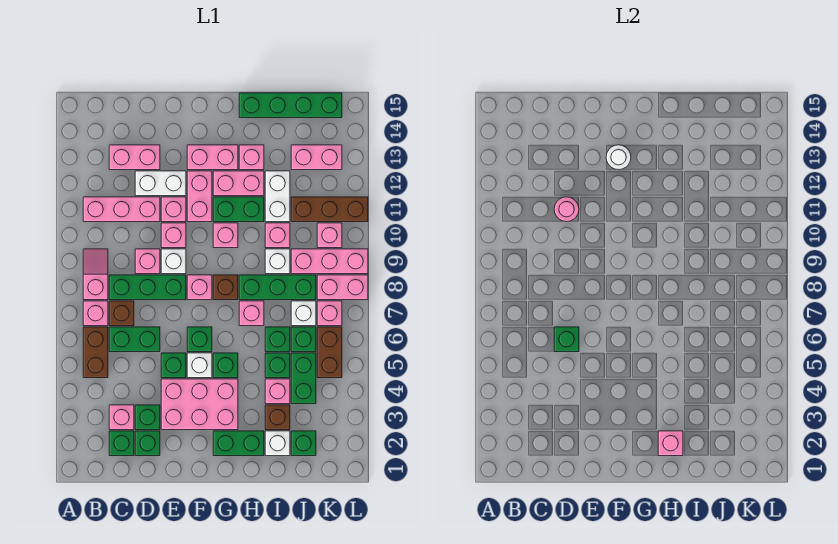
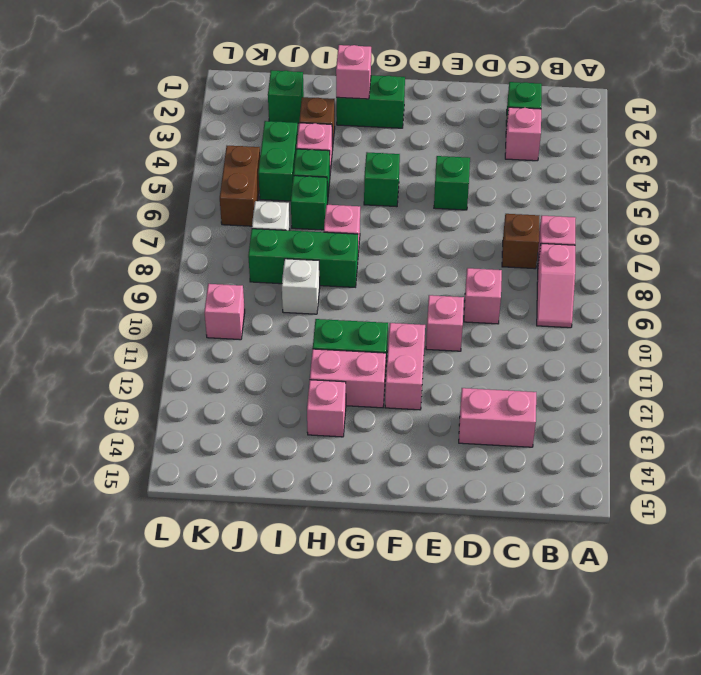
none -> brown brick B5:B6 level 1
none -> pink brick B11:D11 level 1
none -> green brick C6:D6 level 1
none -> green brick C8:E8 level 1

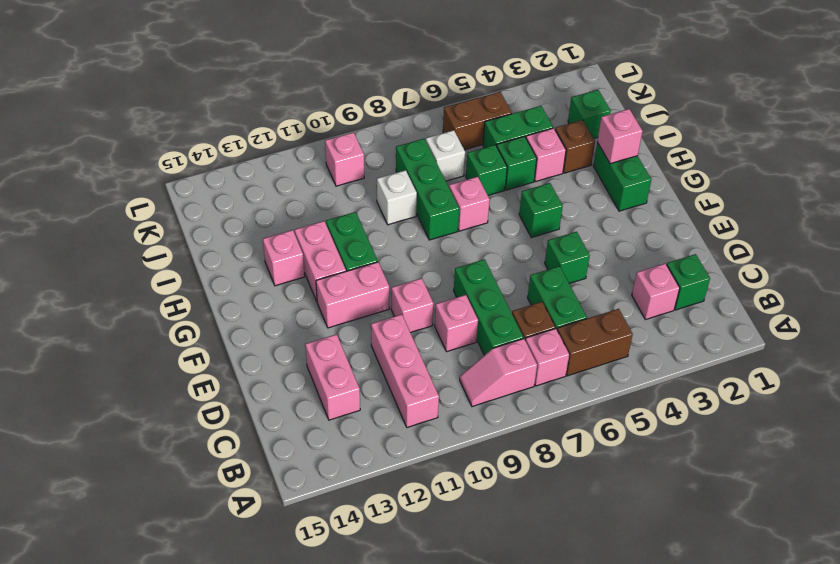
none -> green brick D2 level 1
none -> green brick D3 level 1
none -> white brick D12:E12 level 1
none -> pink brick E3:G4 level 1

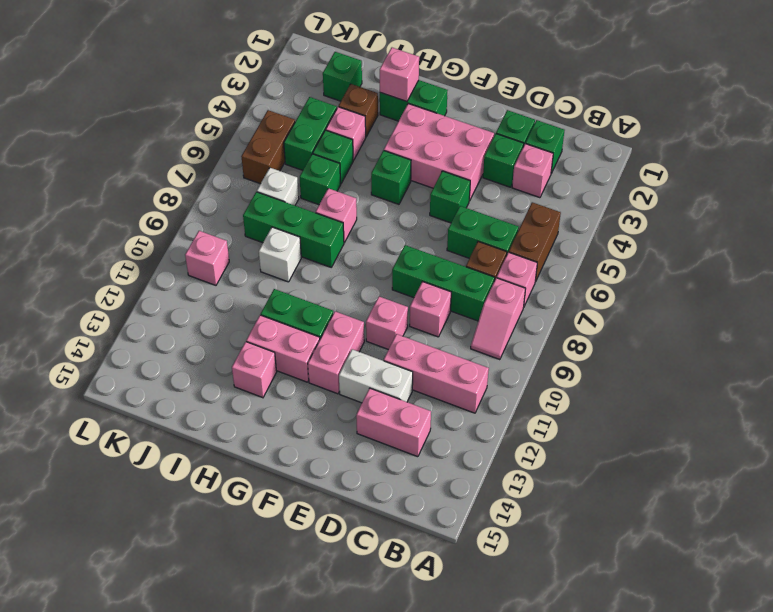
none -> white brick E9 level 1
none -> pink brick E11 level 1
none -> white brick F5 level 1
none -> green brick F6 level 1

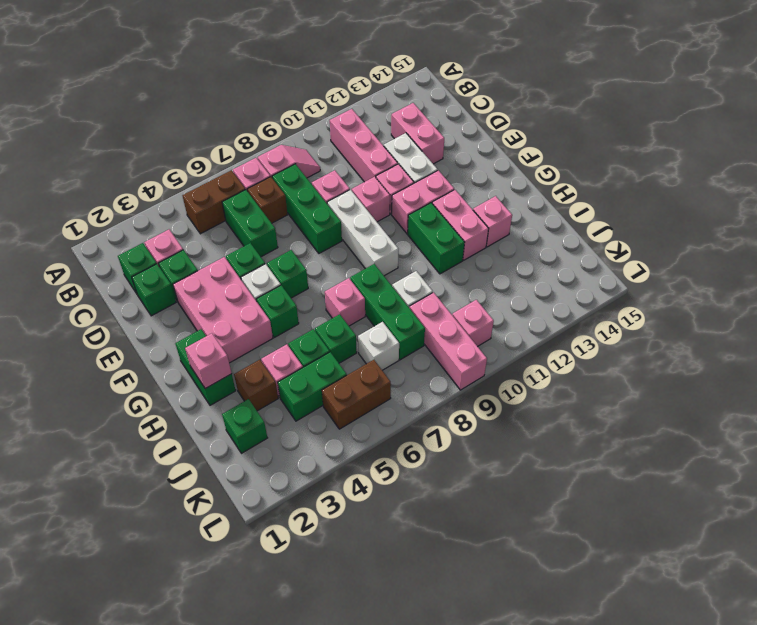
white brick E9:G9 level 1 -> white brick E9 level 1
none -> pink brick F8 level 1
none -> pink brick F13:G13 level 1
none -> brown brick G8 level 1
none -> pink brick G10 level 1

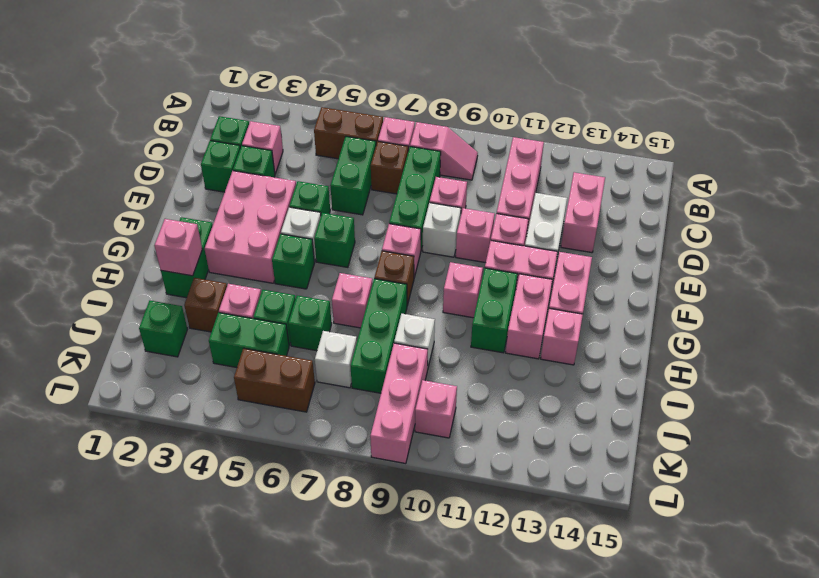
none -> green brick H15:K15 level 1
none -> white brick I2 level 1
none -> pink brick I10 level 1
none -> white brick I11:I12 level 1

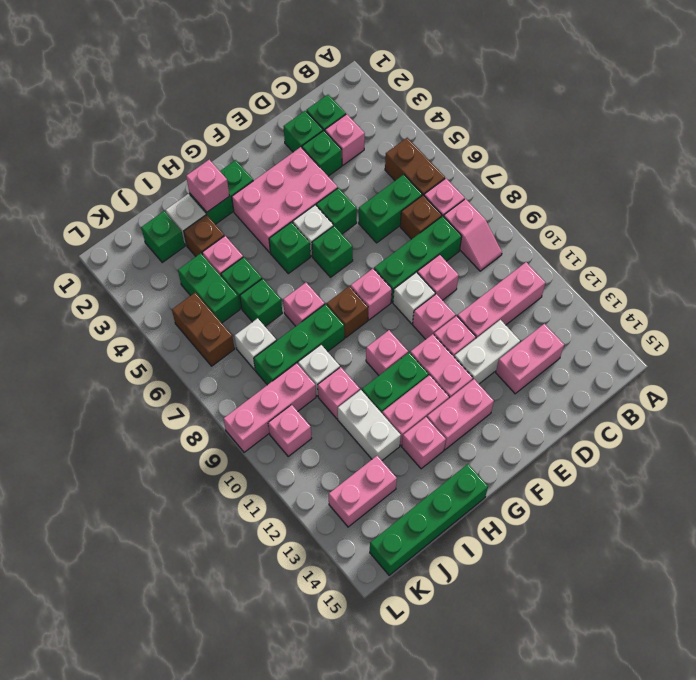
none -> green brick J6 level 1
none -> brown brick J11:L11 level 1
none -> pink brick K7 level 1
none -> pink brick K8:L8 level 1

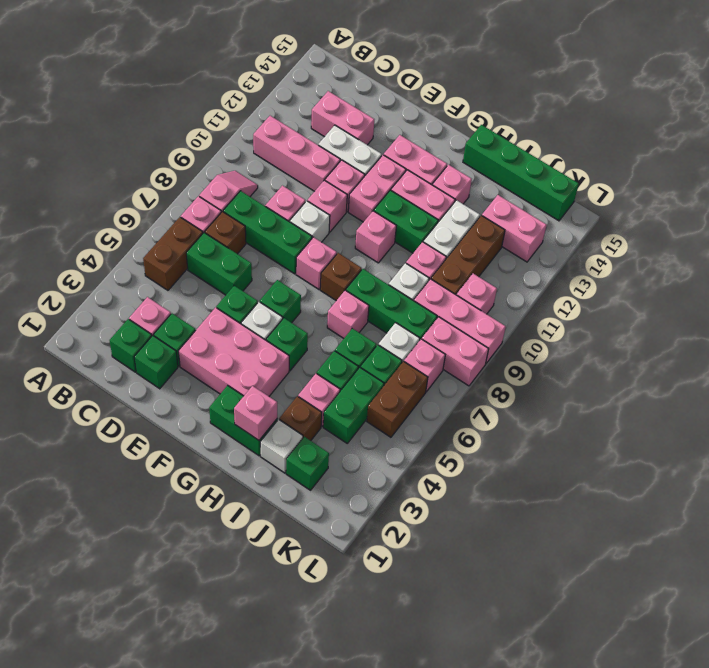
brown brick J10:J12 level 1 -> brown brick J11:L11 level 1
none -> green brick D6 level 2
none -> pink round brick D11 level 2
none -> white round brick F13 level 2

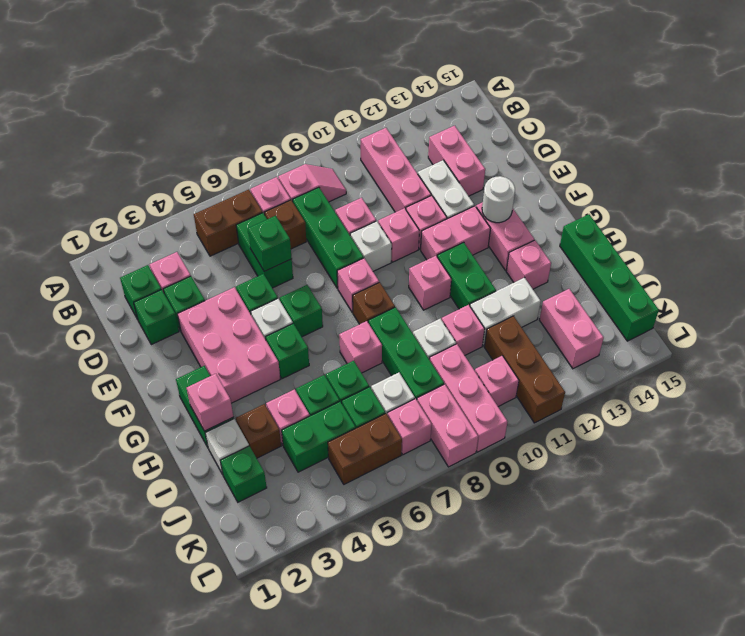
none -> pink brick G12:H12 level 1
none -> pink round brick D11 level 2

